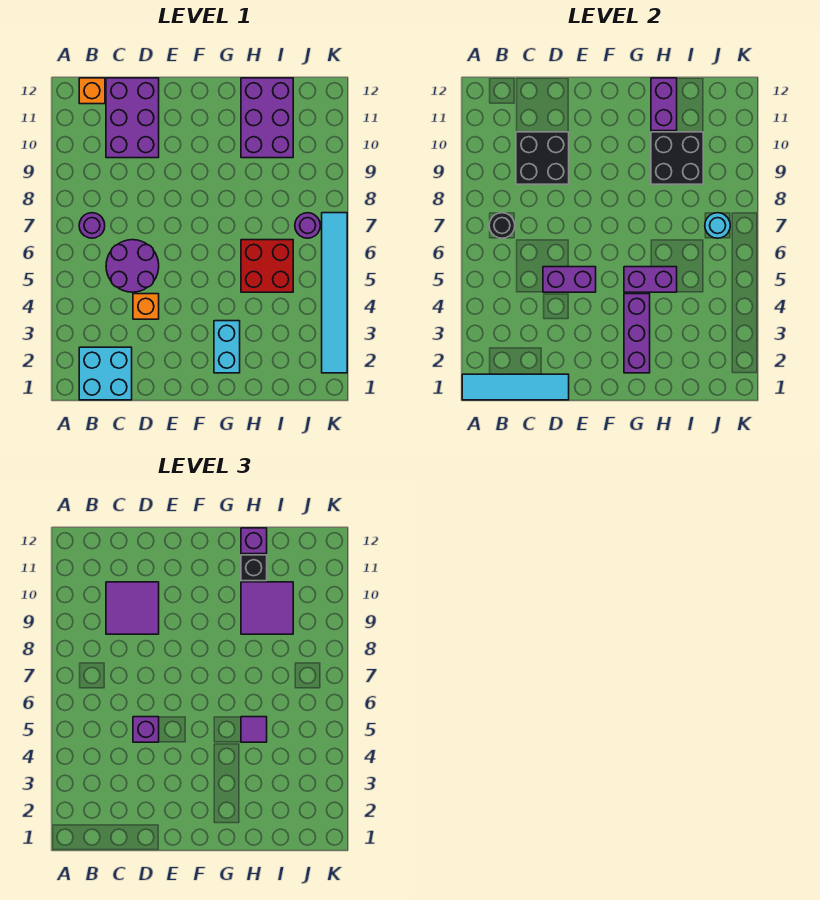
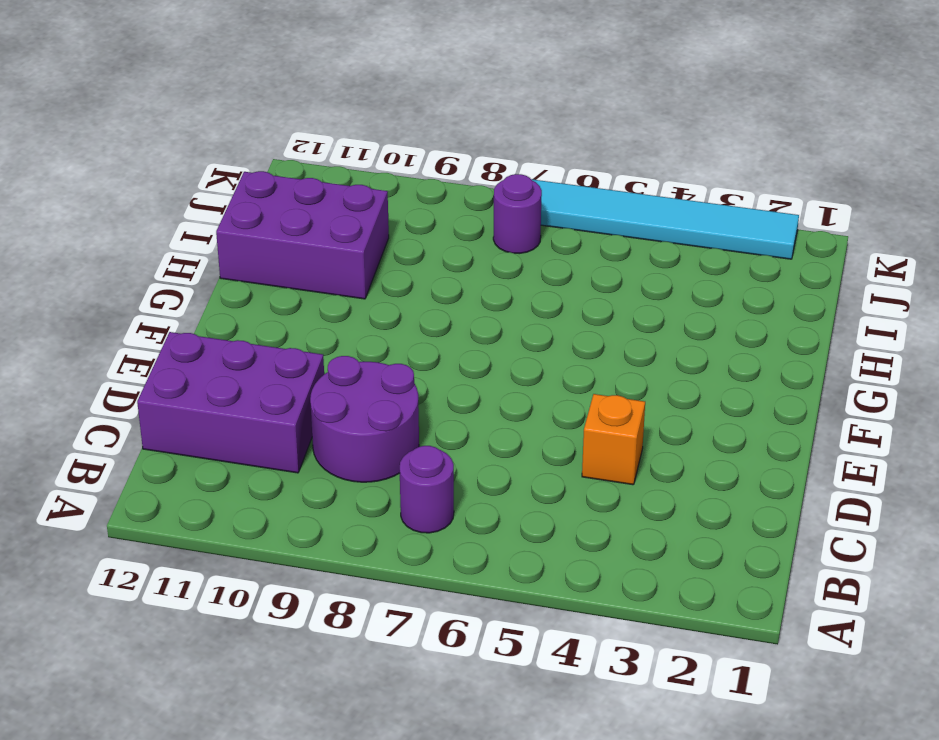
purple round brick C8:D9 level 1 -> purple round brick C5:D6 level 1
none -> cyan brick B1:C2 level 1
none -> orange brick B12 level 1
none -> cyan brick G2:G3 level 1

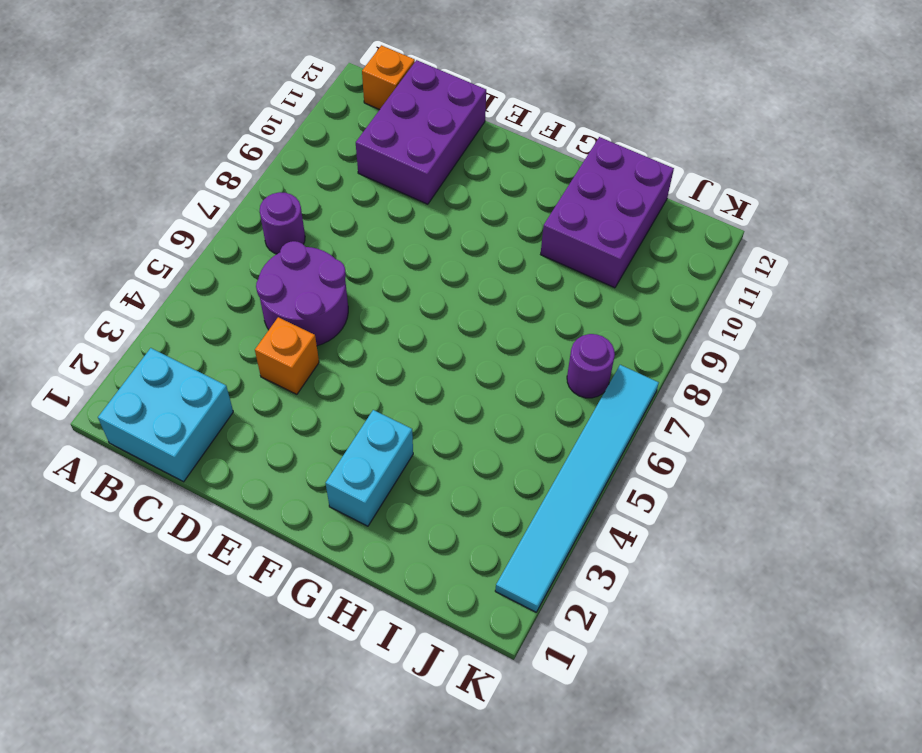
none -> red brick H5:I6 level 1
none -> cyan tile A1:D1 level 2
none -> black round brick B7 level 2

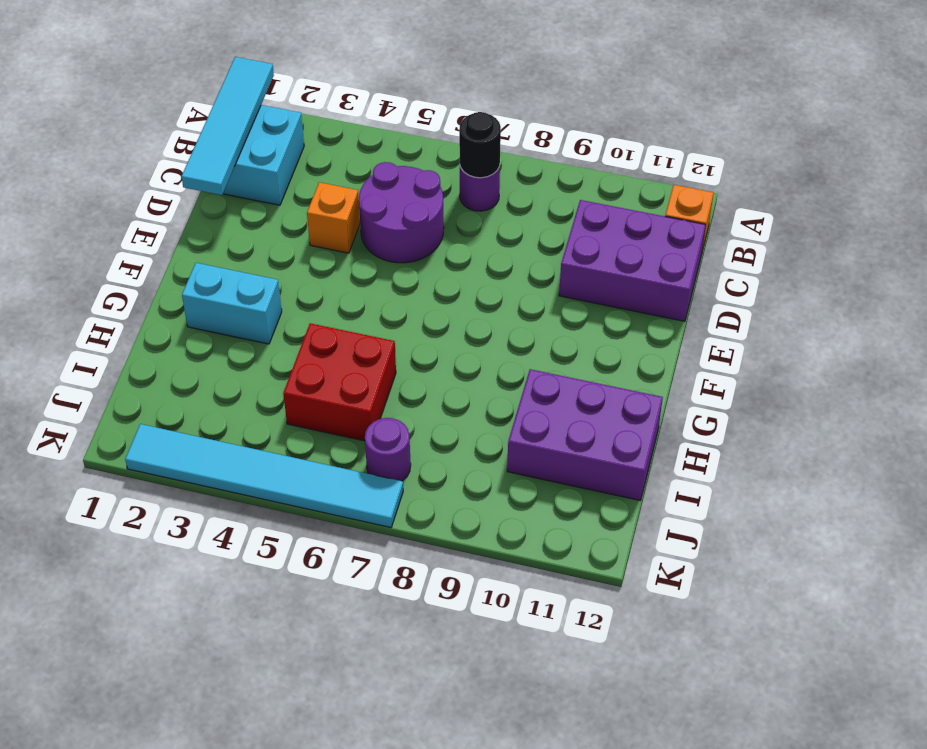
none -> black brick C9:D10 level 2
none -> purple brick D5:E5 level 2
none -> purple brick G2:G4 level 2

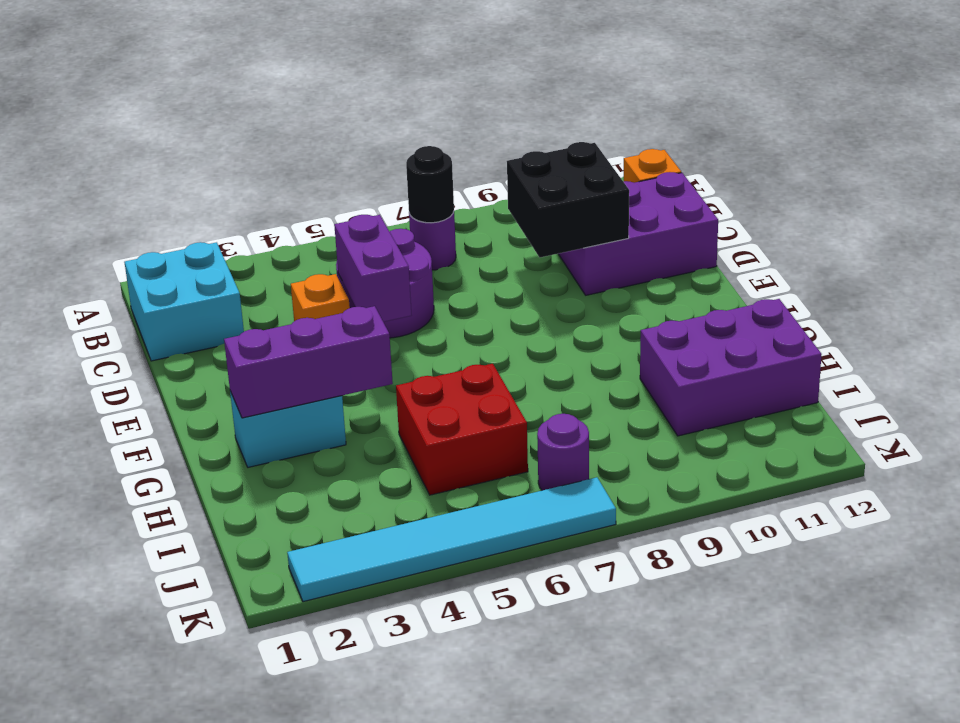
none -> cyan tile A1:D1 level 2
none -> purple brick G5:H5 level 2
none -> black brick H9:I10 level 2

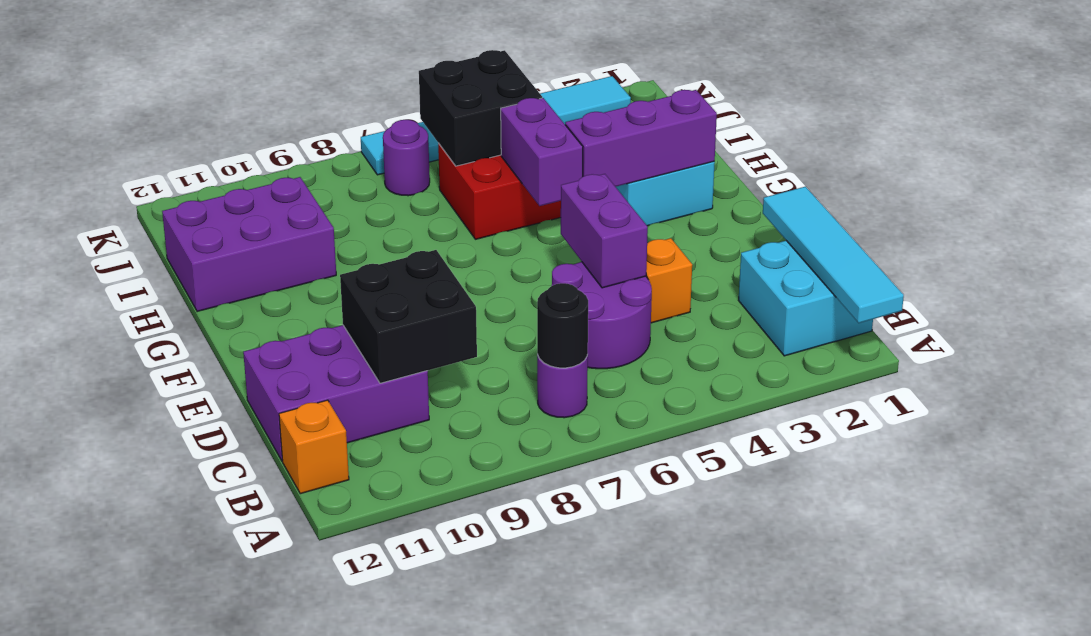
black brick I5:J6 level 2 -> black brick H9:I10 level 2
none -> purple brick H11:H12 level 2
none -> cyan round brick J7 level 2
none -> purple tile C9:D10 level 3

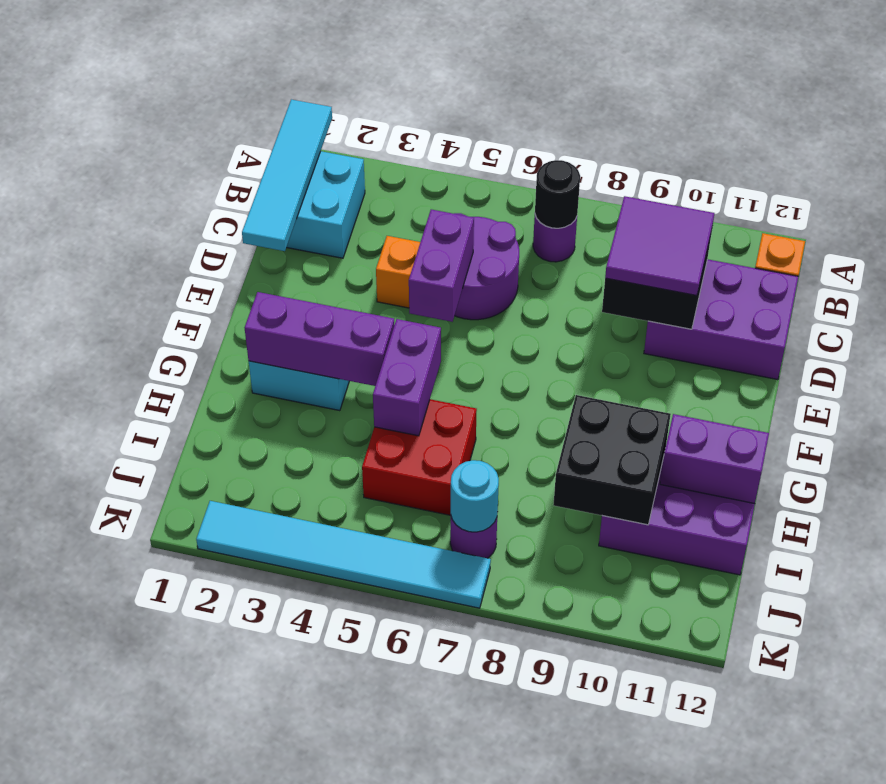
none -> purple brick D5 level 3
none -> purple tile H5 level 3
none -> purple tile H9:I10 level 3

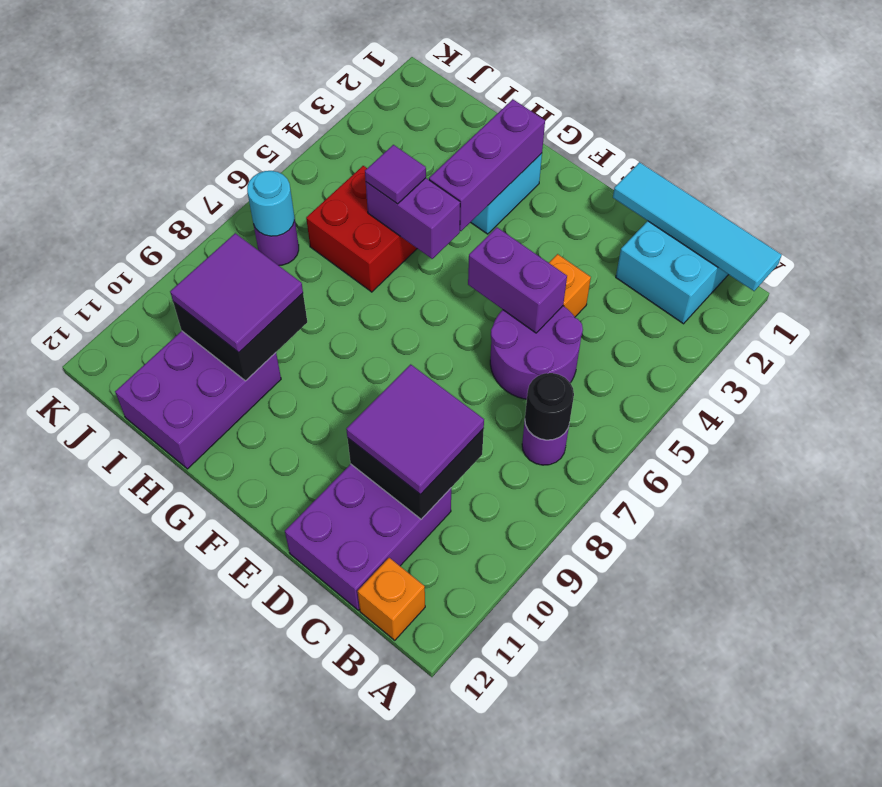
none -> cyan tile K2:K7 level 1
none -> purple brick H11:H12 level 2
none -> purple brick D5 level 3

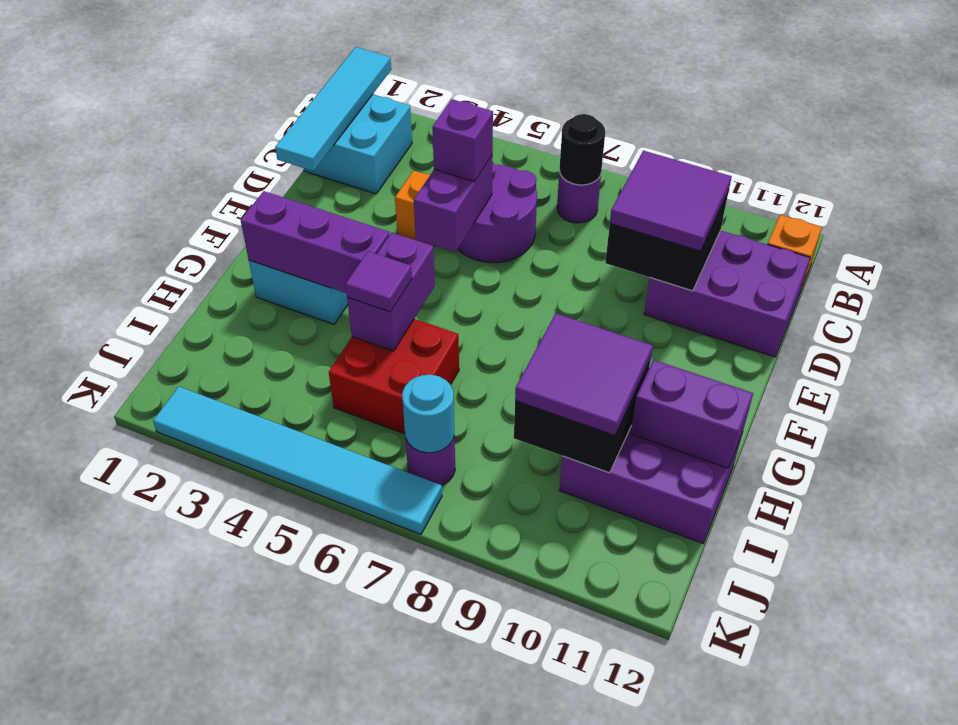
none -> black brick H11 level 3
none -> purple brick H12 level 3

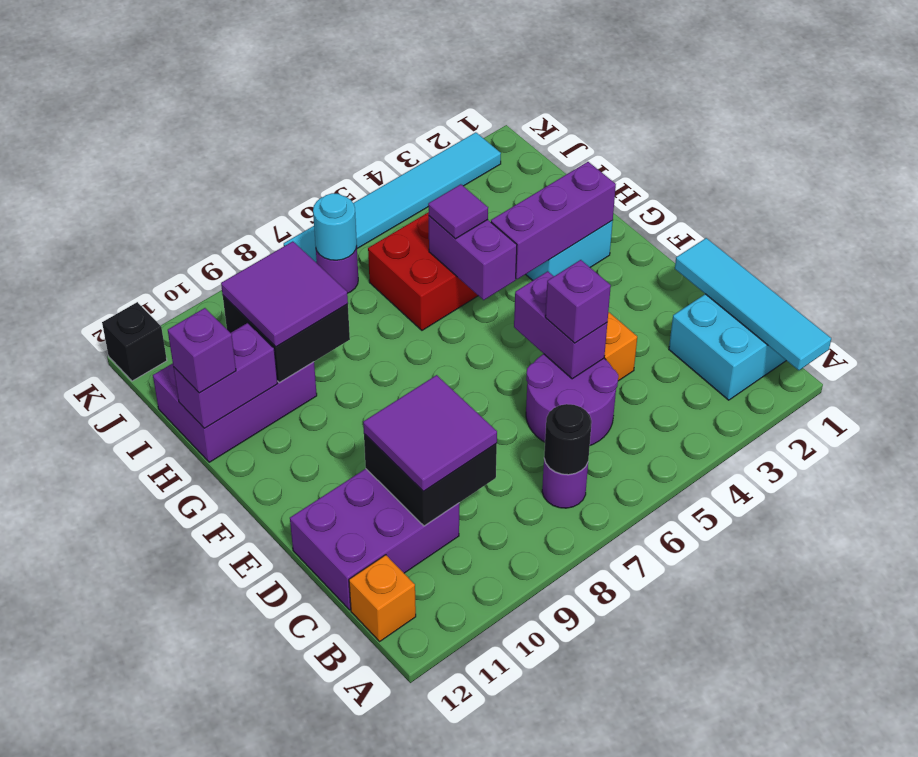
black brick K12 level 1 -> black brick H11 level 3

